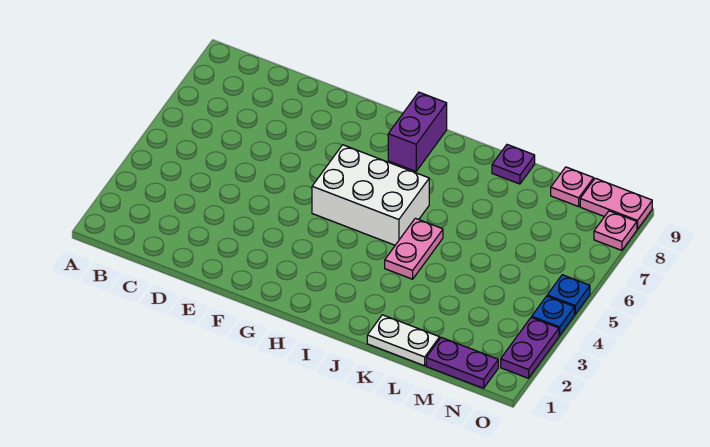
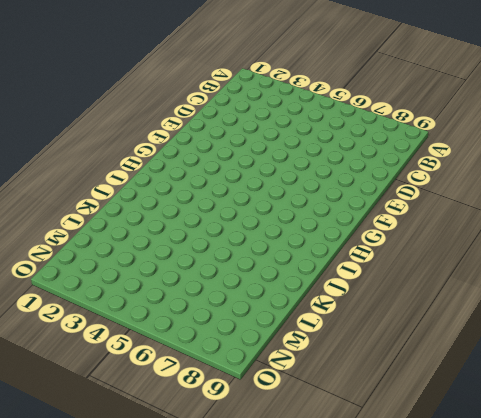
none -> white brick G5:I6 level 1
none -> purple brick H8:H9 level 1
none -> pink plate J4:J5 level 1

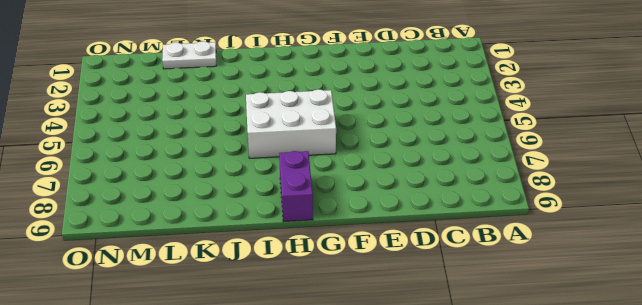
none -> pink plate J4:J5 level 1
none -> purple plate K9 level 1
none -> purple plate M1:N1 level 1

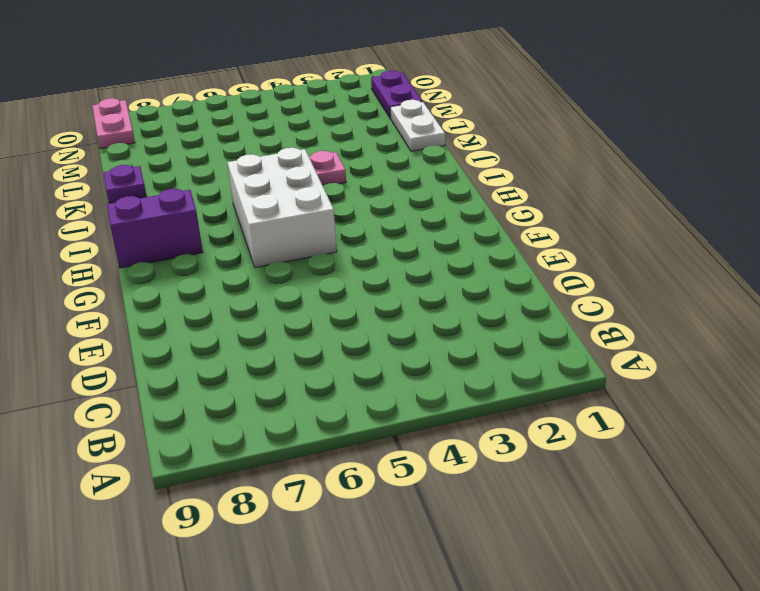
none -> pink plate M9 level 1
none -> purple plate O2:O3 level 1
none -> blue plate O4 level 1

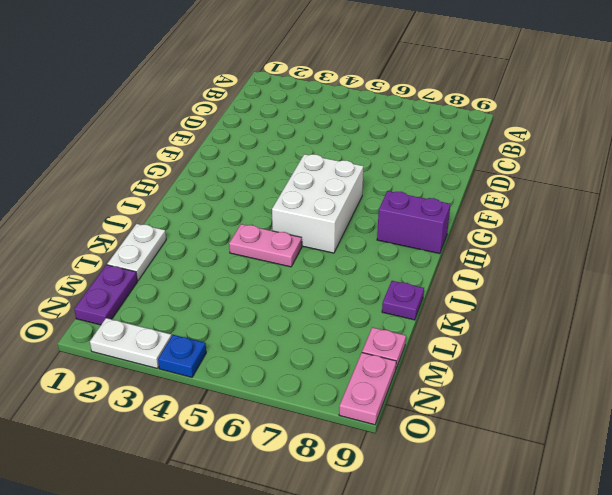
white plate O2:O3 level 1 -> purple plate O2:O3 level 1
none -> blue plate O5 level 1
none -> pink plate O8 level 1

